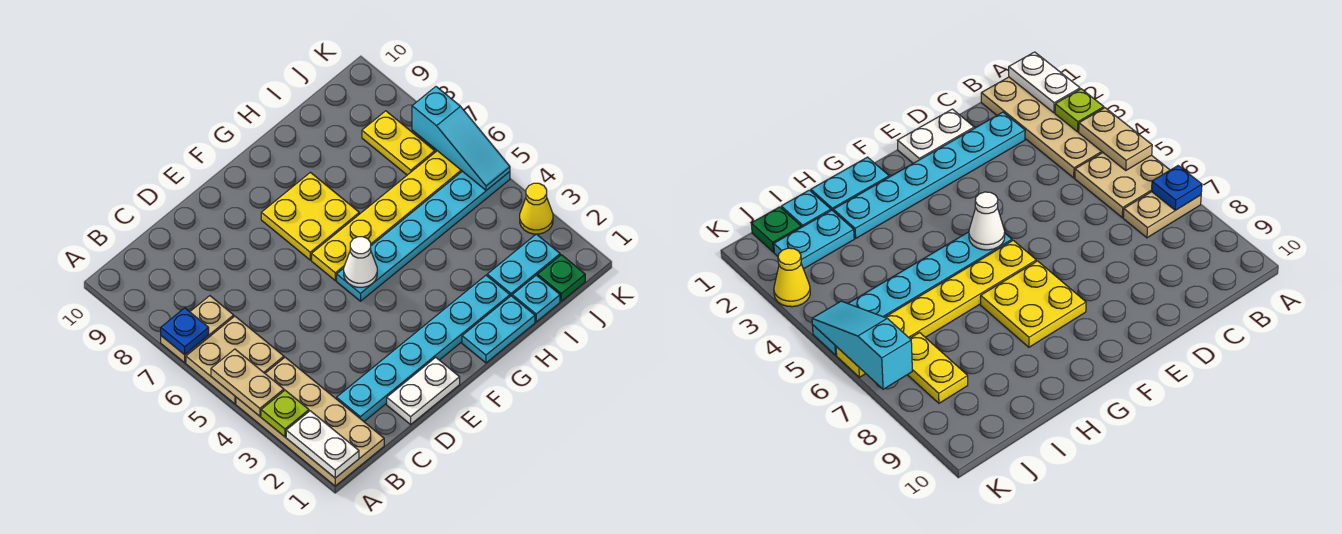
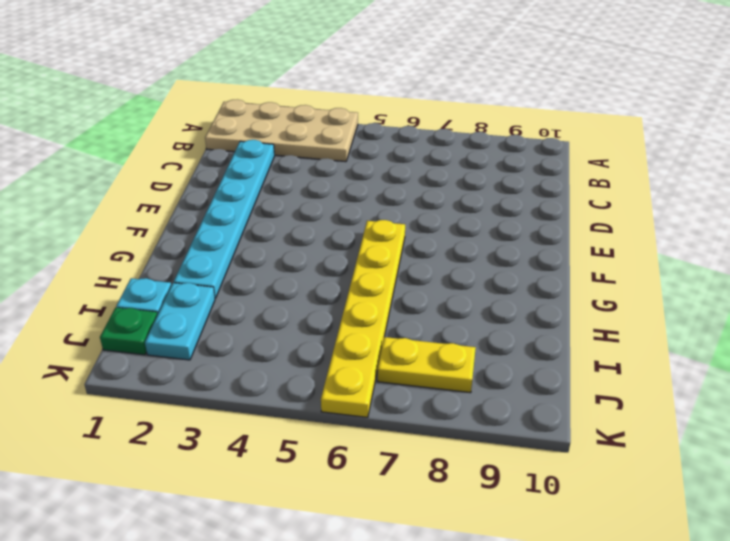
none -> tan plate A5:B6 level 1
none -> tan plate A7:B7 level 1
none -> white plate D1:E1 level 1

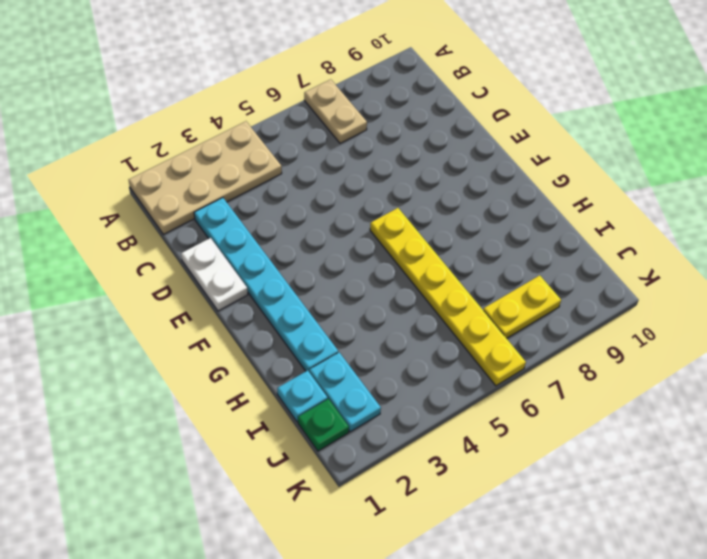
none -> tan plate A5:B6 level 1
none -> cyan plate F5:K5 level 1
none -> yellow plate F7:G8 level 1

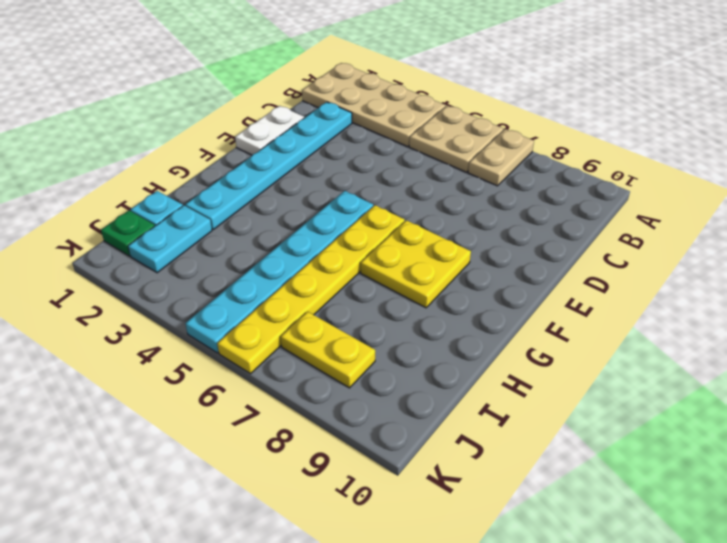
none -> cyan plate G1:H1 level 1
none -> yellow cone K3 level 1
none -> white plate A1:A2 level 2

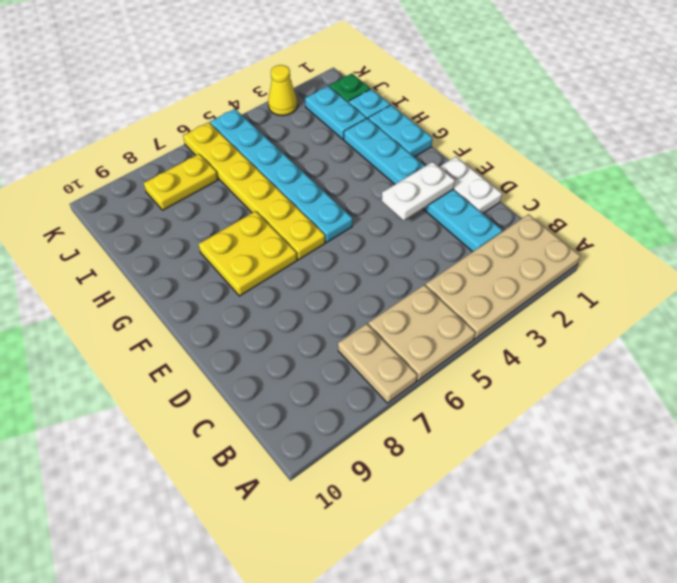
white plate E2:E3 level 2 -> white plate A1:A2 level 2
none -> lime plate A3 level 2
none -> tan plate A4:A5 level 2
none -> blue plate A7 level 2

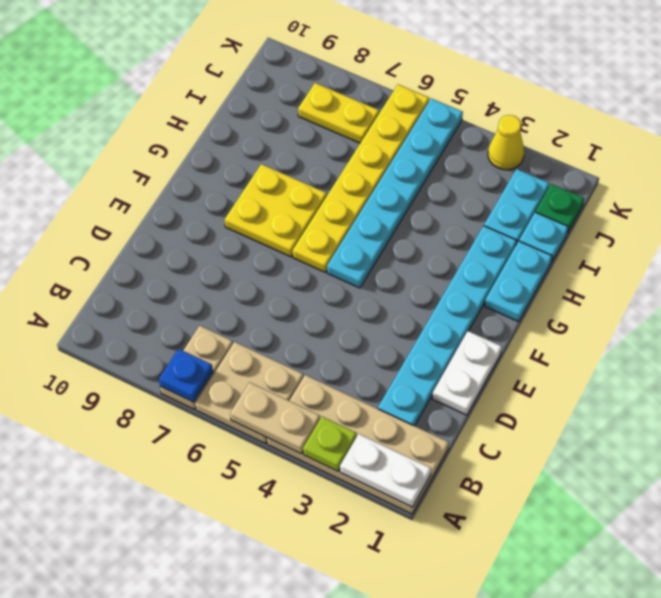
none -> white cone F5 level 2
none -> cyan slope K5:K7 level 2 top 7

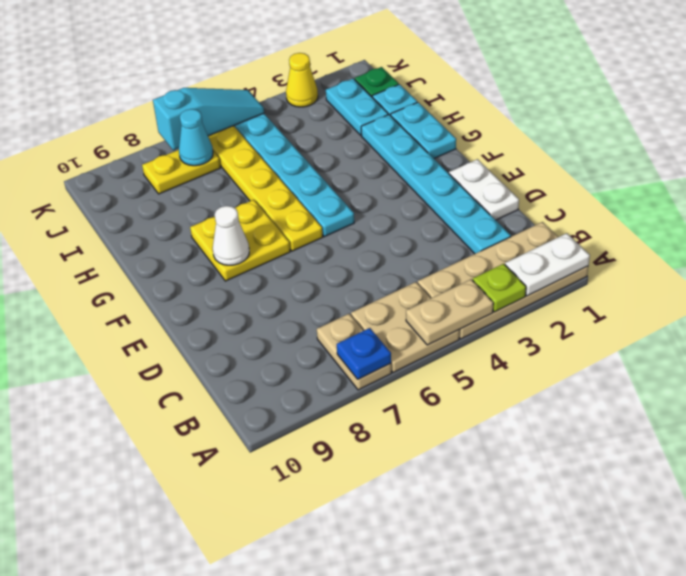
white cone F8 level 2 -> white cone F5 level 2
cyan cone J7 level 2 -> none

